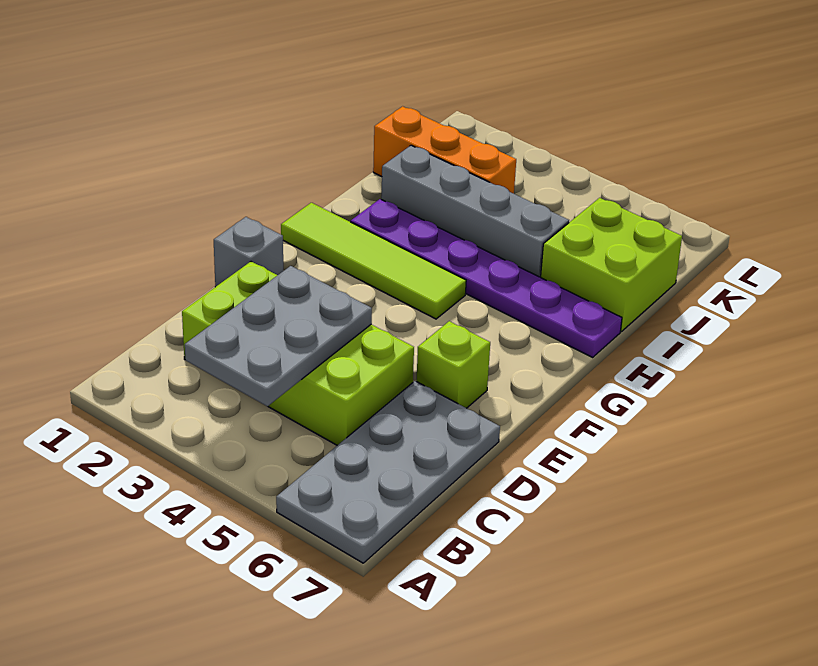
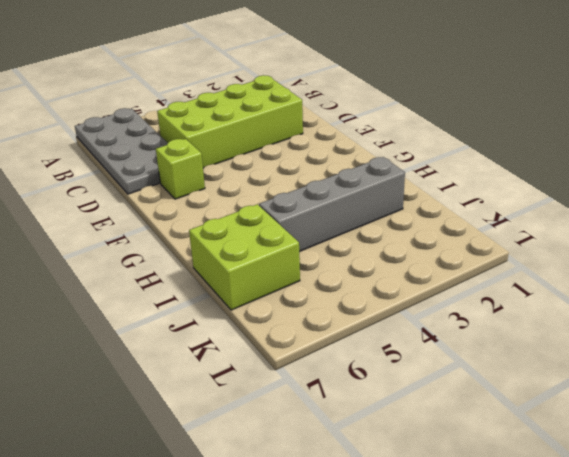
none -> grey brick E1 level 1
none -> lime tile G1:G4 level 1

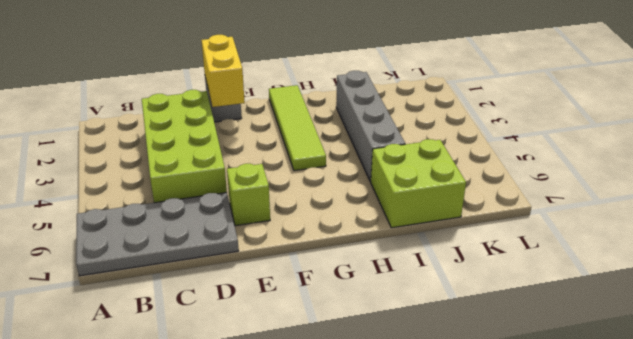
yellow brick E1:E2 level 2 -> none
none -> purple plate H2:H7 level 1
none -> orange brick J1:J3 level 1

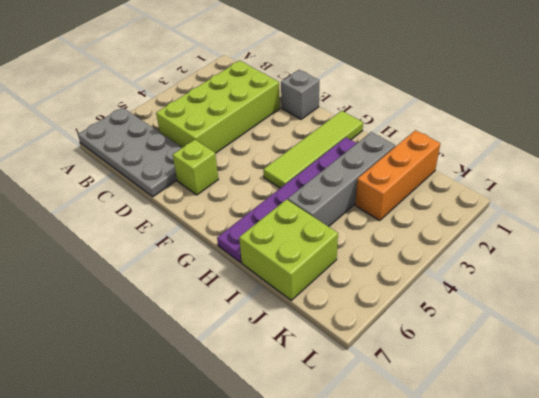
none -> grey plate B3:D4 level 2

